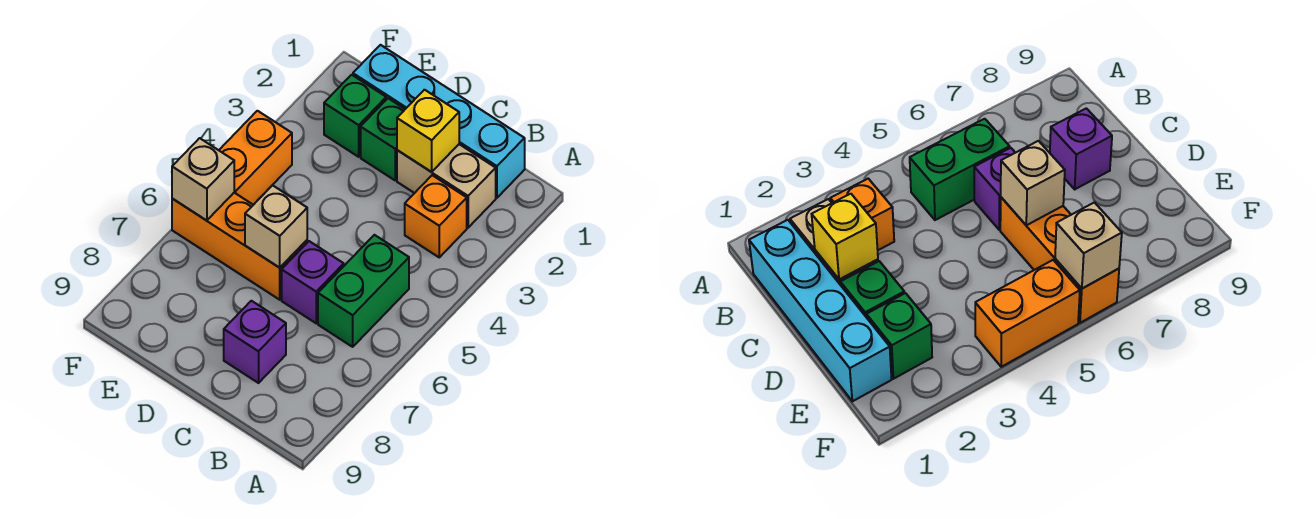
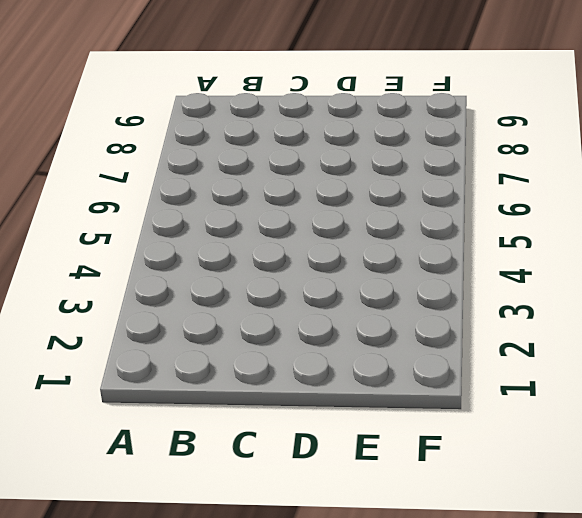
none -> cyan brick B1:E1 level 1
none -> tan brick B2:C2 level 1
none -> orange brick B3 level 1

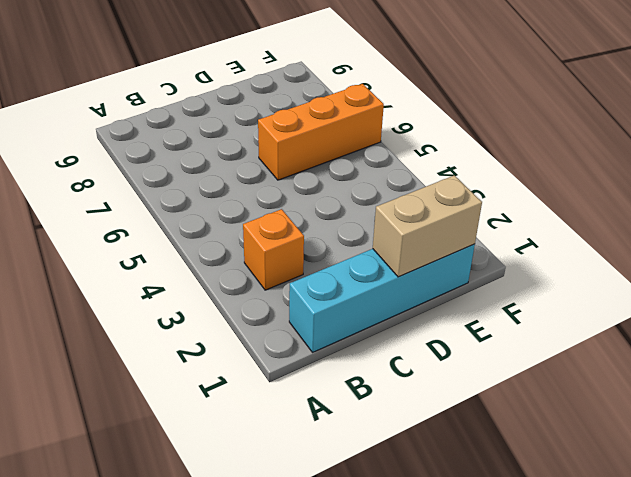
tan brick D1:E1 level 2 -> tan brick B2:C2 level 1
none -> green brick B5:B6 level 1
none -> purple brick C6 level 1
none -> purple brick C8 level 1

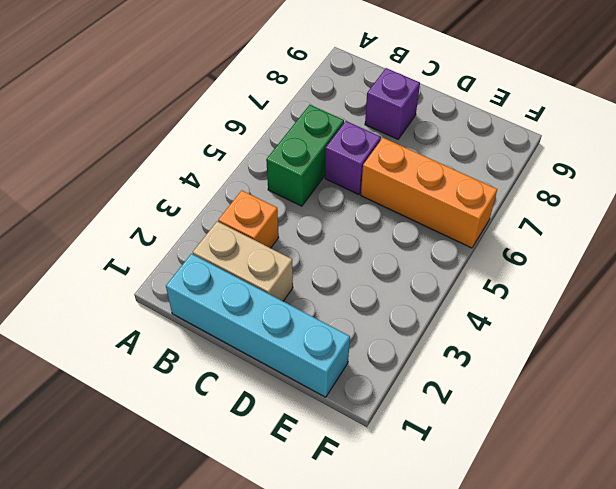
none -> green brick D2 level 1
none -> green brick E2 level 1
none -> orange brick F4:F5 level 1

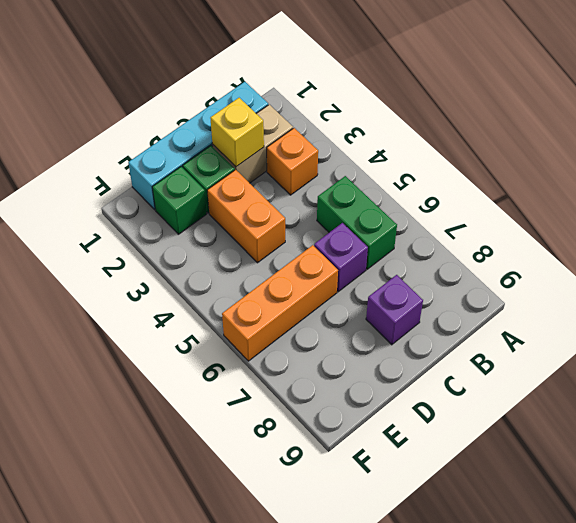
orange brick D3:D4 level 1 -> orange brick F4:F5 level 1
none -> tan brick D6 level 2
none -> tan brick F6 level 2

